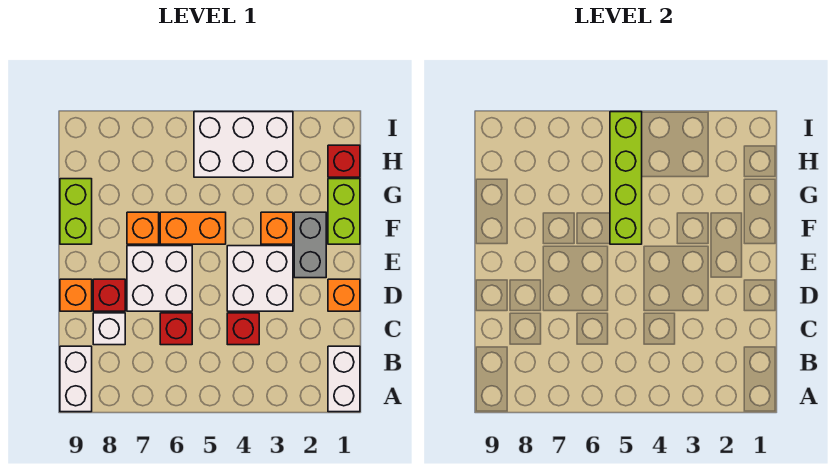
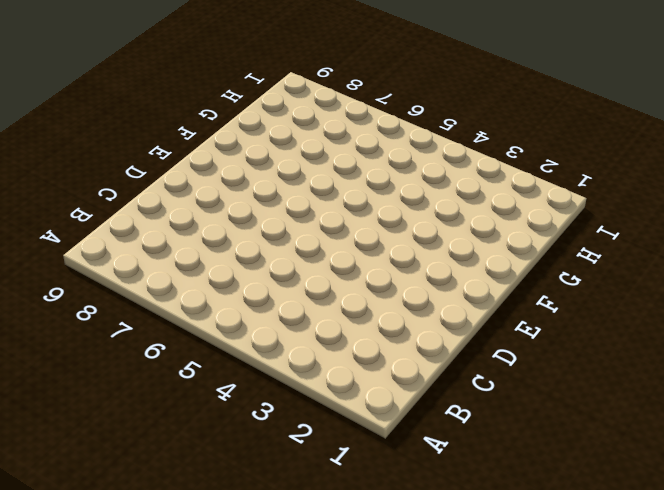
none -> white brick A1:B1 level 1
none -> white brick A9:B9 level 1
none -> red brick C4 level 1

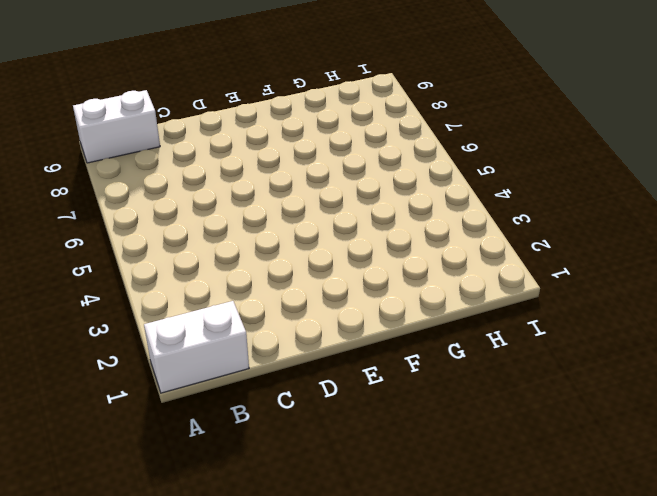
none -> red brick C4 level 1
none -> red brick C6 level 1
none -> white brick C8 level 1

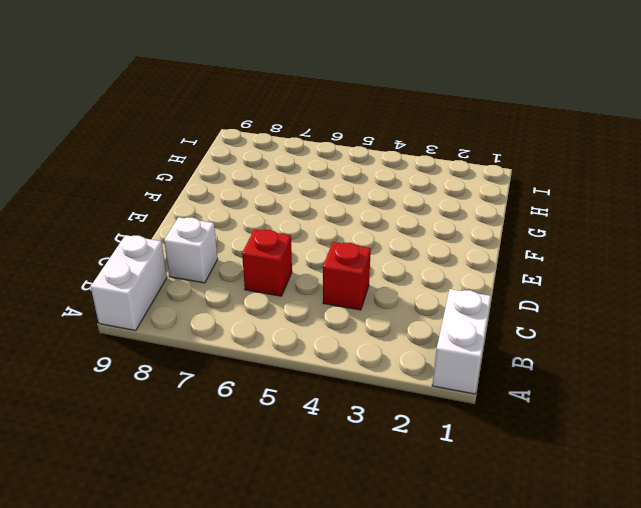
none -> orange brick D1 level 1
none -> white brick D3:E4 level 1
none -> white brick D6:E7 level 1

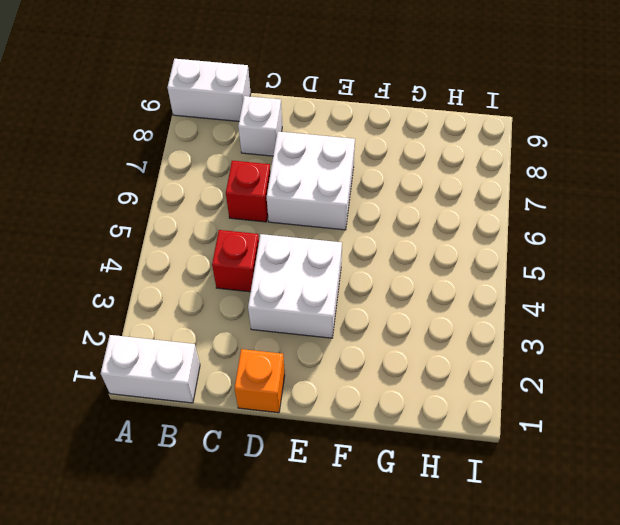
none -> red brick D8 level 1
none -> orange brick D9 level 1
none -> grey brick E2:F2 level 1

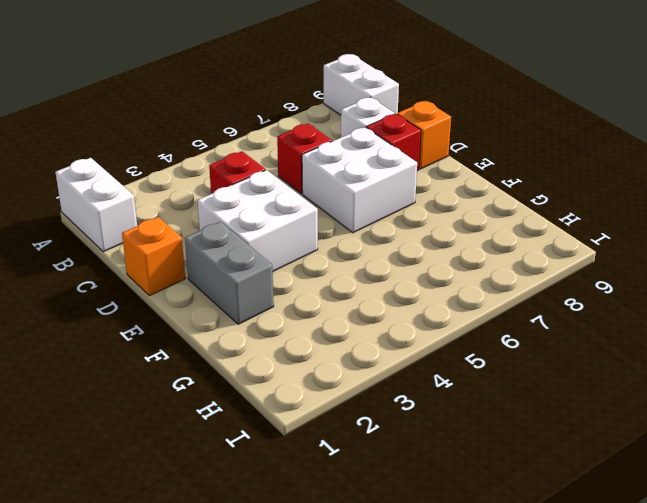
none -> lime brick F1:G1 level 1
none -> orange brick F3 level 1
none -> orange brick F5:F6 level 1

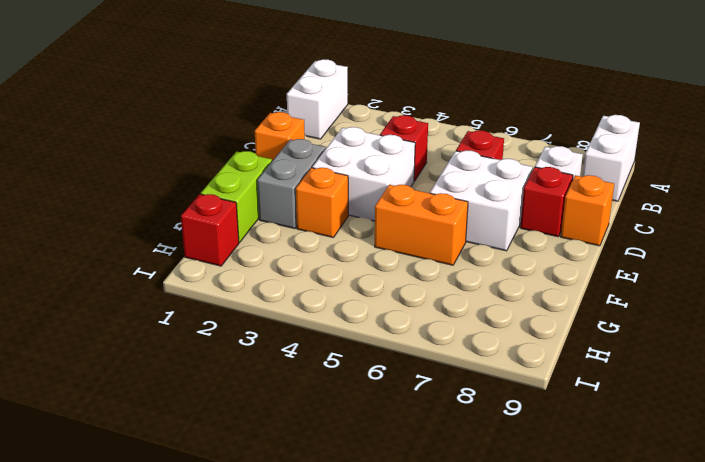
none -> orange brick F7 level 1
none -> lime brick F9:G9 level 1
none -> white brick H3:I5 level 1

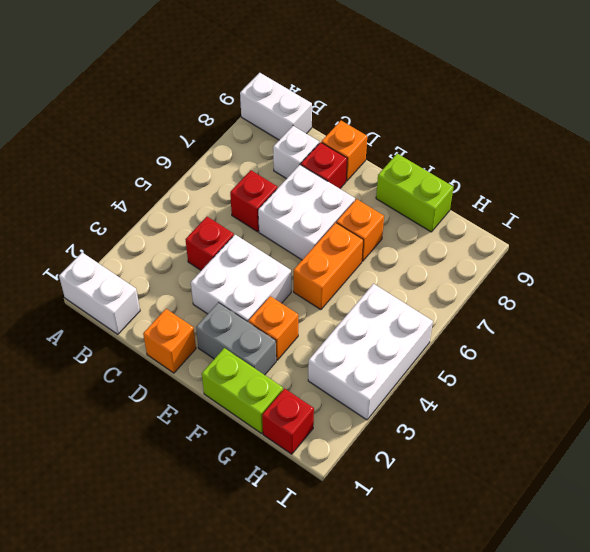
none -> lime brick F5:I5 level 2

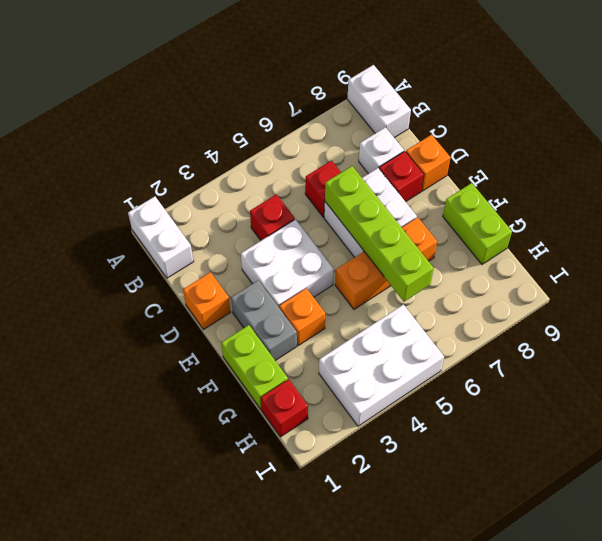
lime brick D6:G6 level 2 -> lime brick F5:I5 level 2

